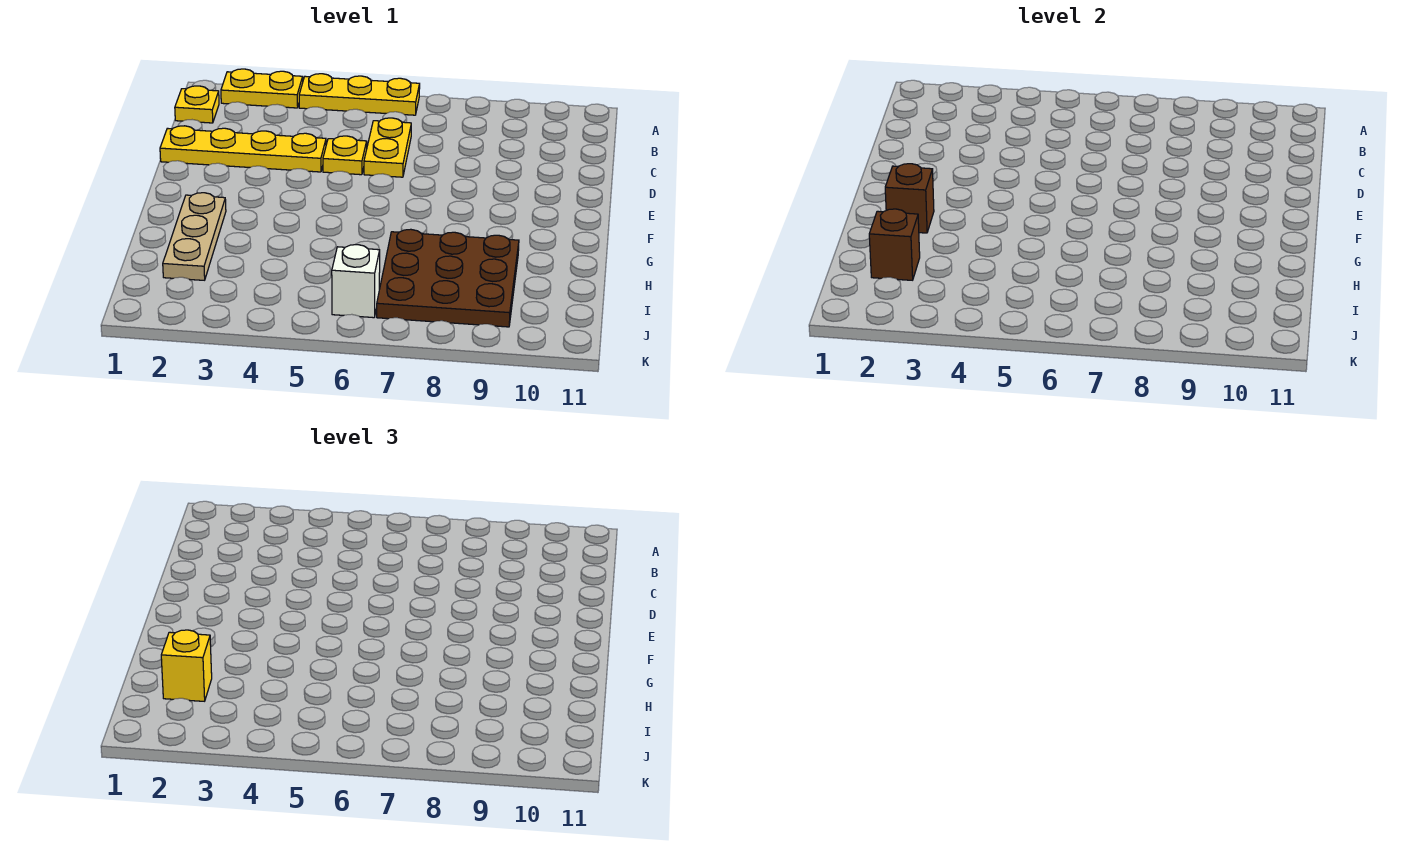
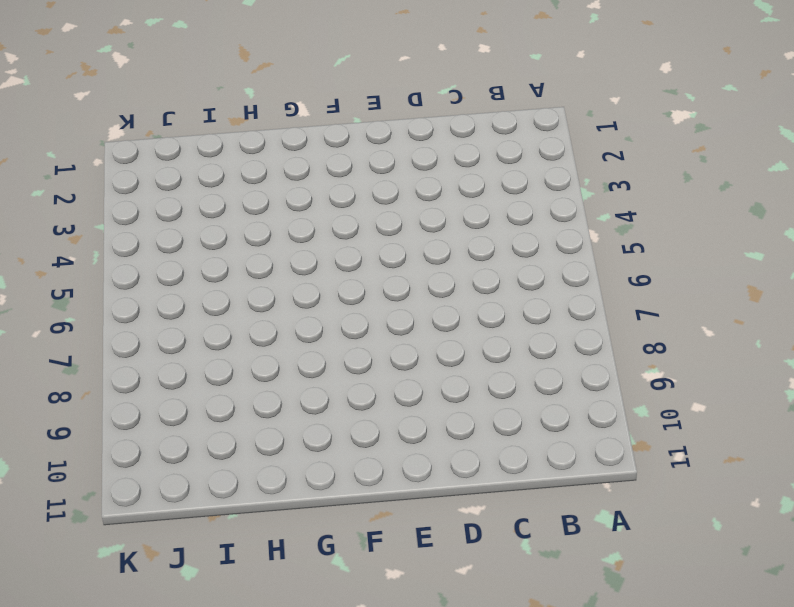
none -> yellow plate A2:A3 level 1
none -> yellow plate A4:A6 level 1
none -> yellow plate B1 level 1

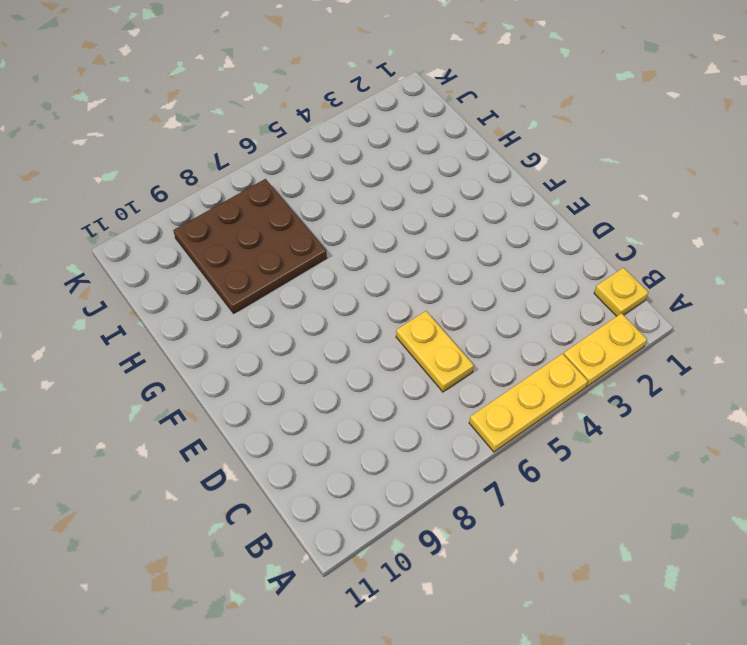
none -> yellow plate D1:D4 level 1
none -> yellow plate D5 level 1
none -> tan plate G2:I2 level 1

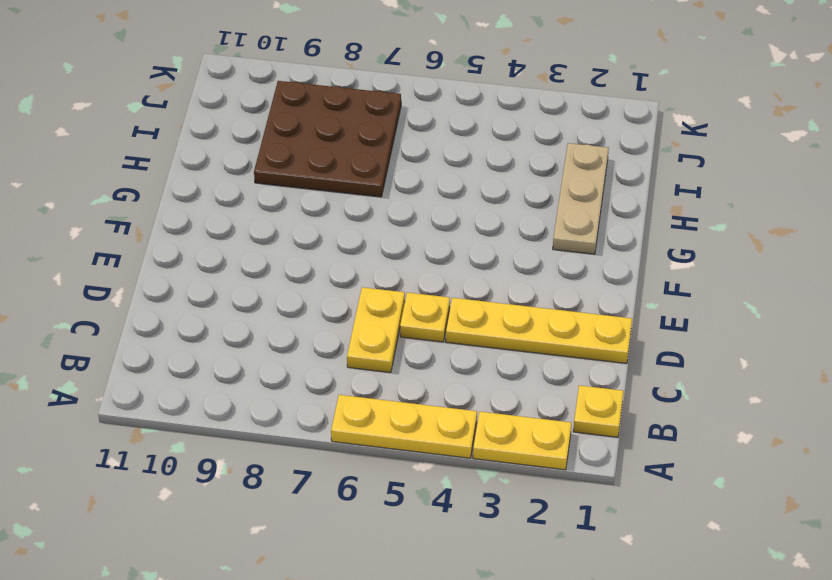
none -> white brick J6 level 1
none -> brown brick G2 level 2
none -> brown brick I2 level 2

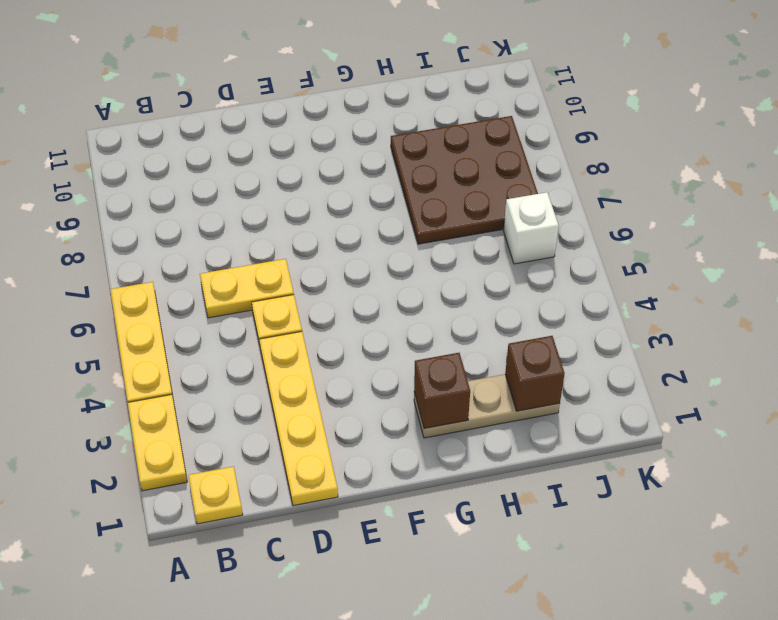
none -> yellow brick I2 level 3

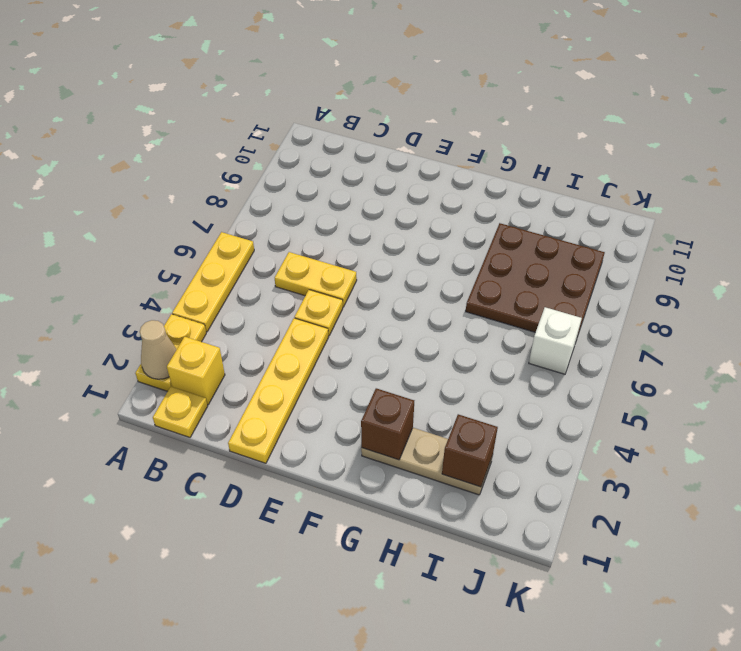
tan cone A2 level 2 -> none
yellow brick B2 level 1 -> yellow brick I2 level 3

